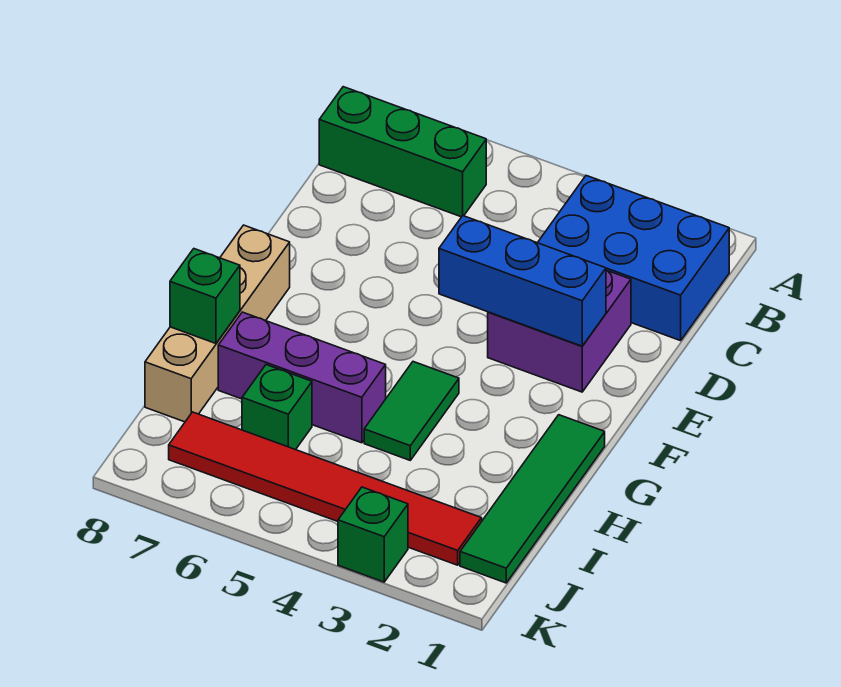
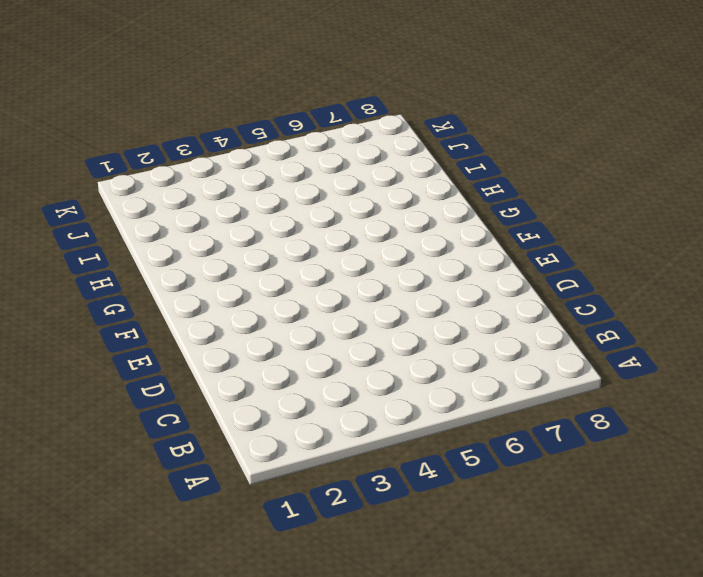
none -> blue brick B1:C3 level 1
none -> green brick B6:B8 level 1
none -> purple brick D2:E3 level 1

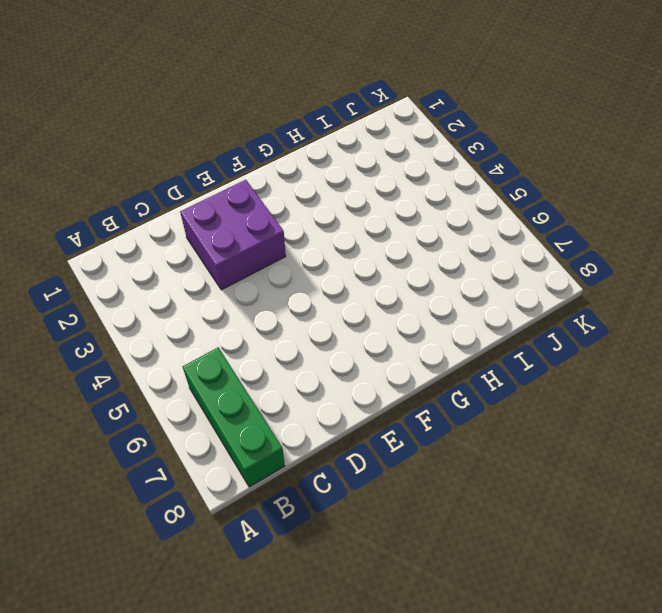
none -> blue brick B1:C3 level 1
none -> tan brick F8:I8 level 1
none -> green tile G1:J1 level 1

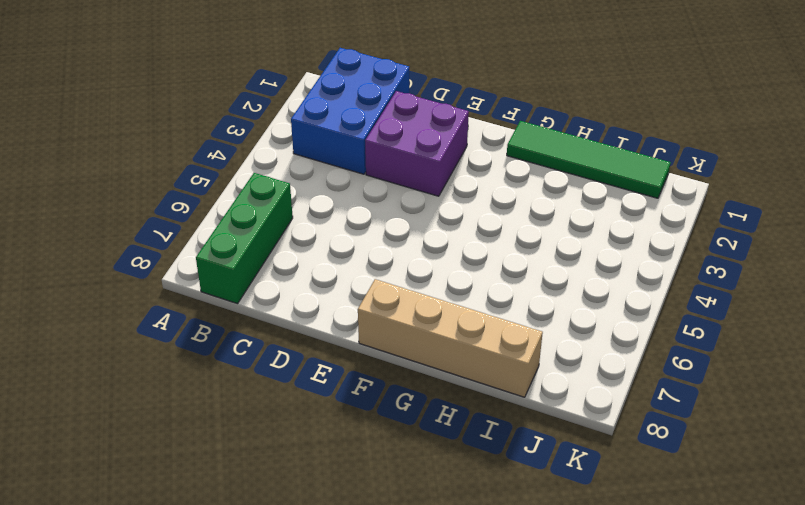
none -> green tile G4:H4 level 1
none -> purple brick H5:H7 level 1
none -> green brick I6 level 1

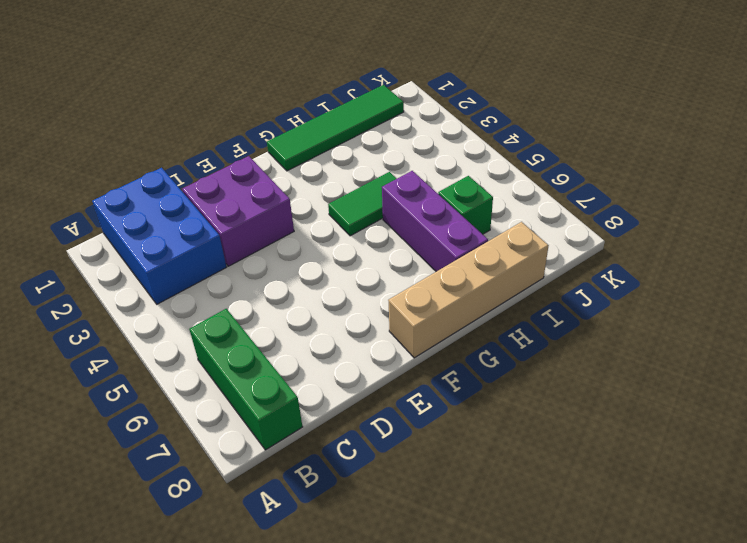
none -> red tile J2:J7 level 1
none -> green brick K3 level 1
none -> blue brick E2:E4 level 2

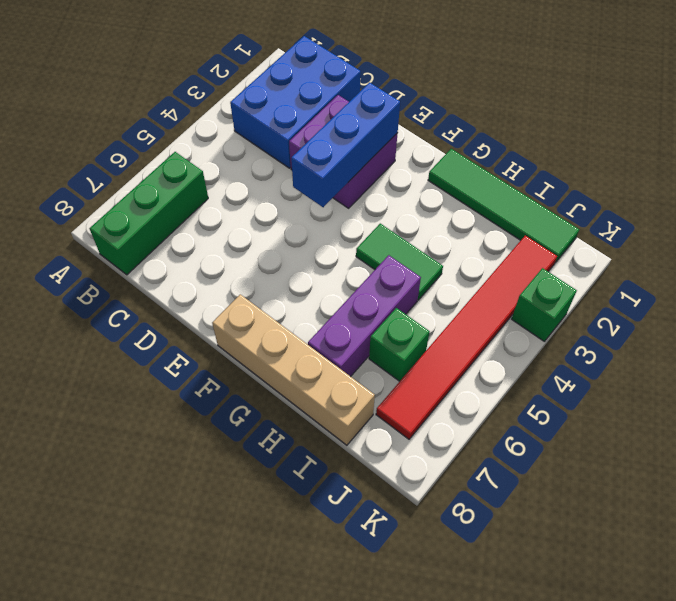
none -> green brick H8 level 2

